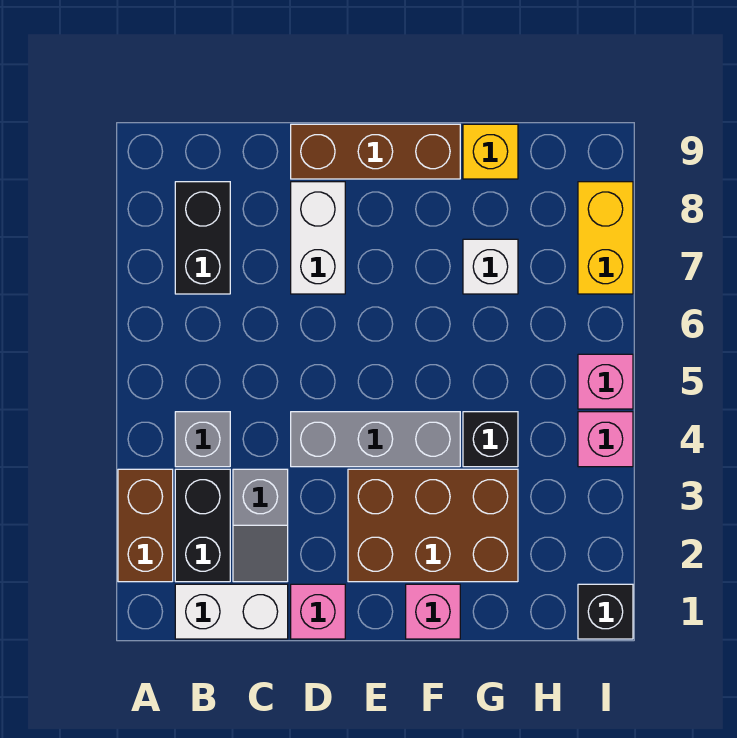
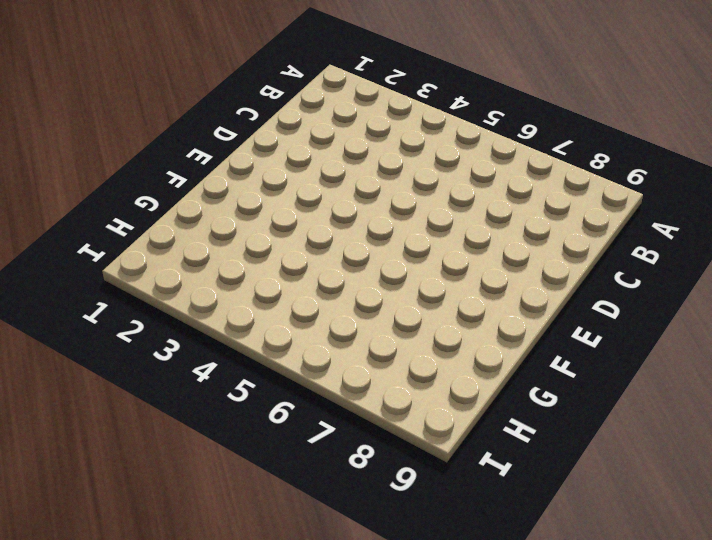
none -> brown brick A2:A3 level 1
none -> white brick B1:C1 level 1
none -> black brick B2:B3 level 1

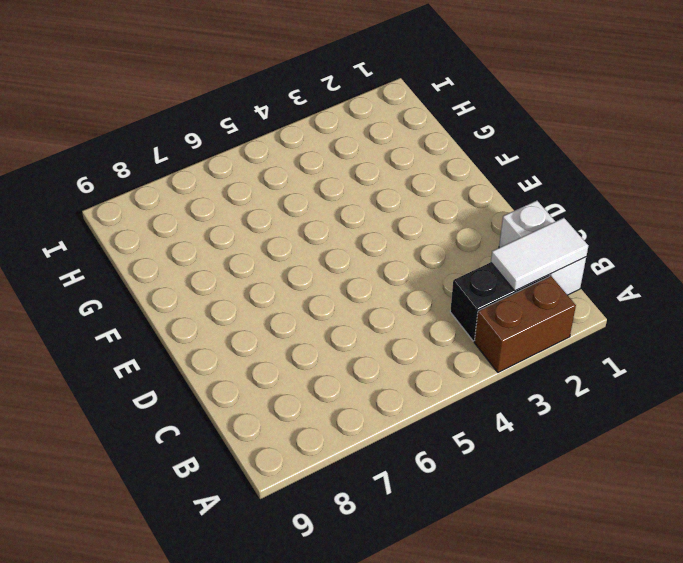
white tile B1:B2 level 2 -> none
none -> grey brick B4 level 1
none -> black brick B7:B8 level 1
none -> grey slope C2:C3 level 1 top 3

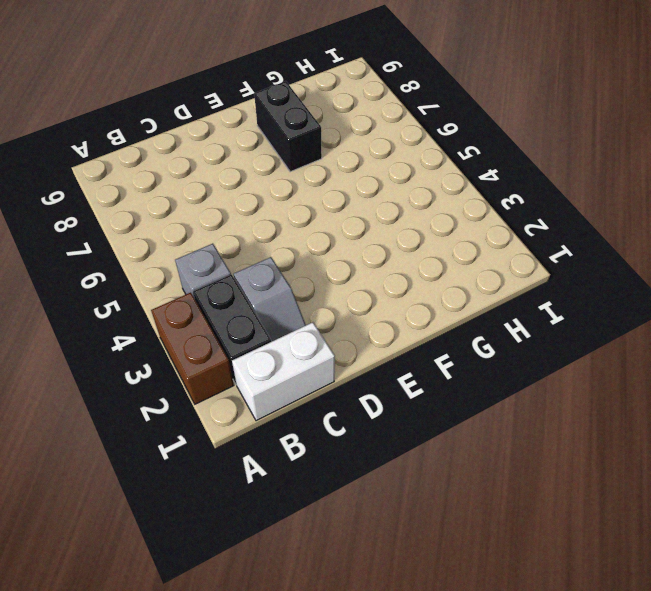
black brick F7:F8 level 1 -> black brick B7:B8 level 1
none -> pink brick D1 level 1
none -> grey brick D4:F4 level 1
none -> white brick D7:D8 level 1

